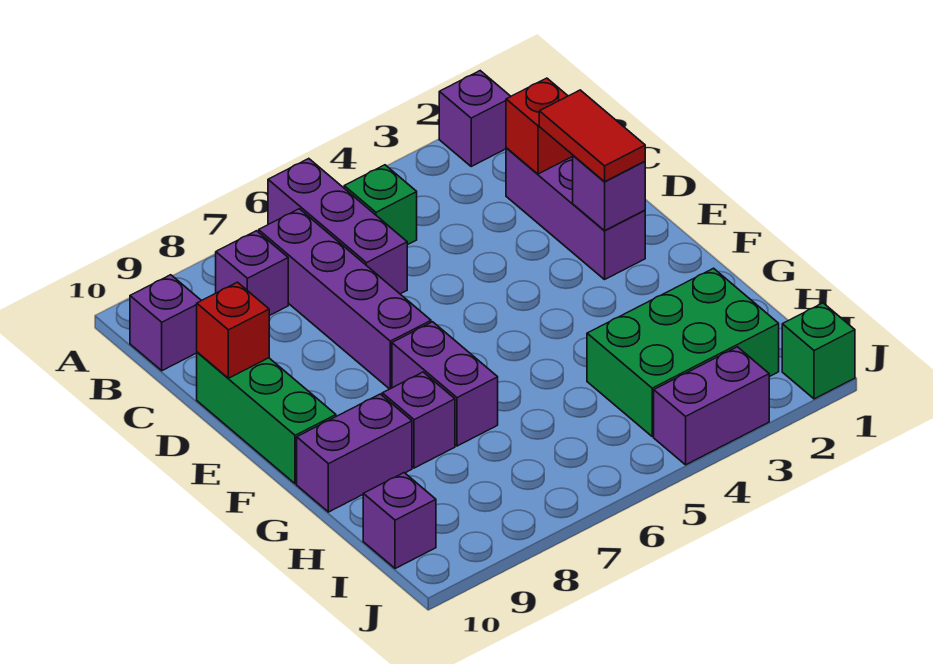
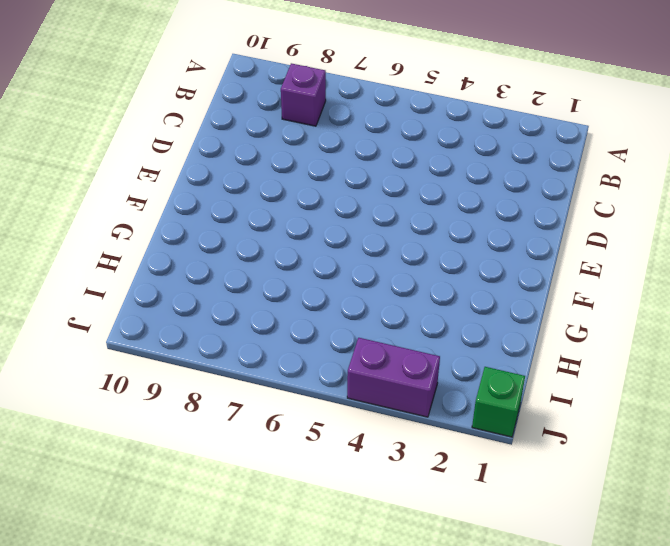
none -> purple brick A2 level 1
none -> purple brick A6:C6 level 1
none -> green brick B5 level 1

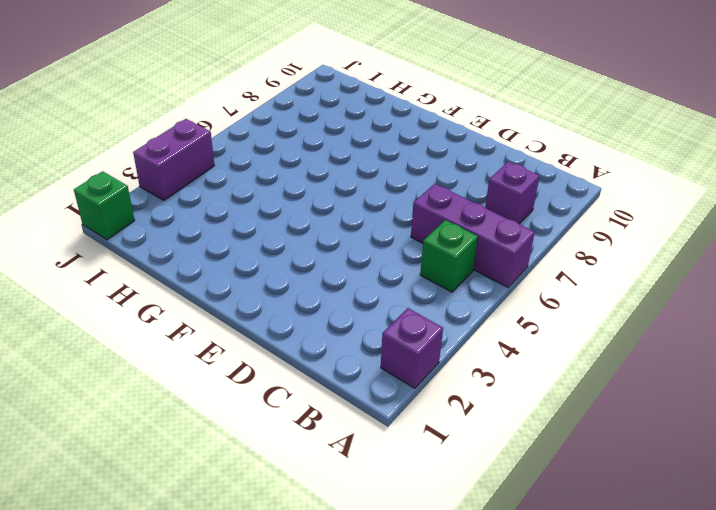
none -> purple brick B7:E7 level 1
none -> purple brick B10 level 1
none -> purple brick C2:E2 level 1

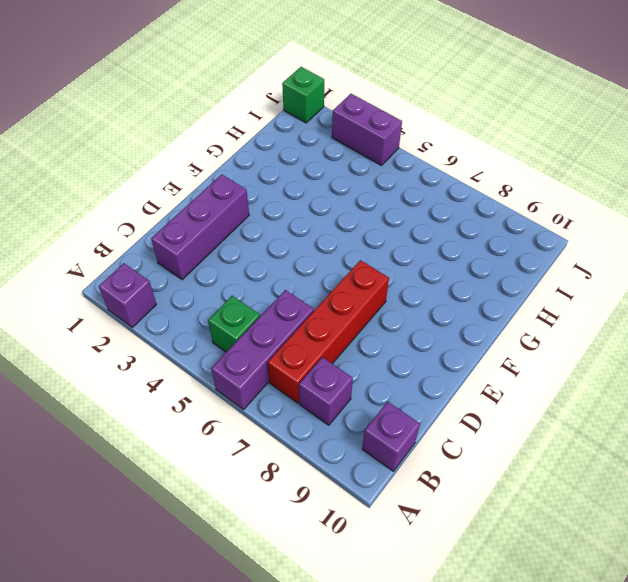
red brick B7:E7 level 1 -> purple brick B7:E7 level 1
none -> green brick D10:F10 level 1
none -> purple brick F7:G7 level 1
none -> purple brick G8 level 1

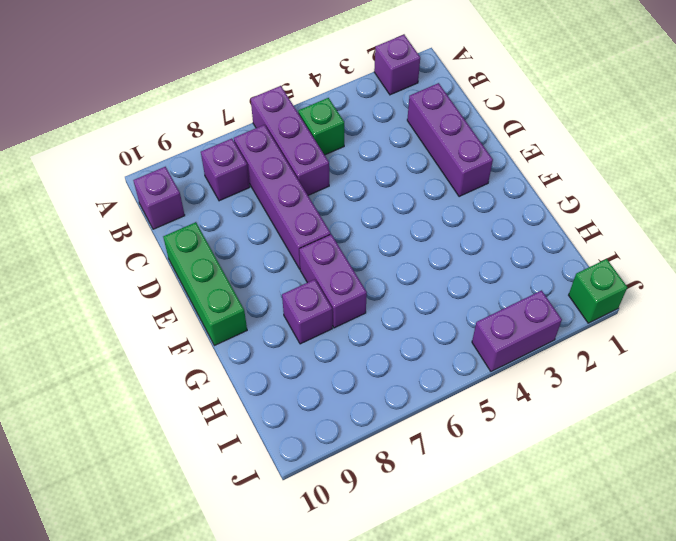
none -> purple brick G9:G10 level 1
none -> green brick H2:I4 level 1
none -> purple brick I10 level 1

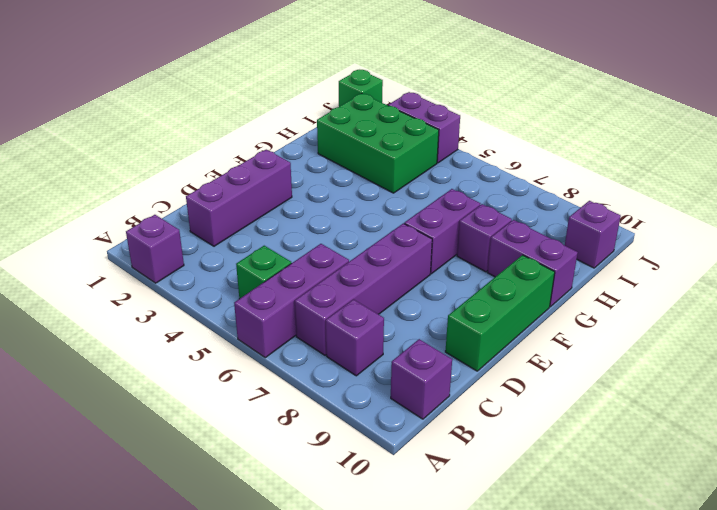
none -> red brick C2 level 2
none -> red brick D10 level 2
none -> purple brick E2 level 2

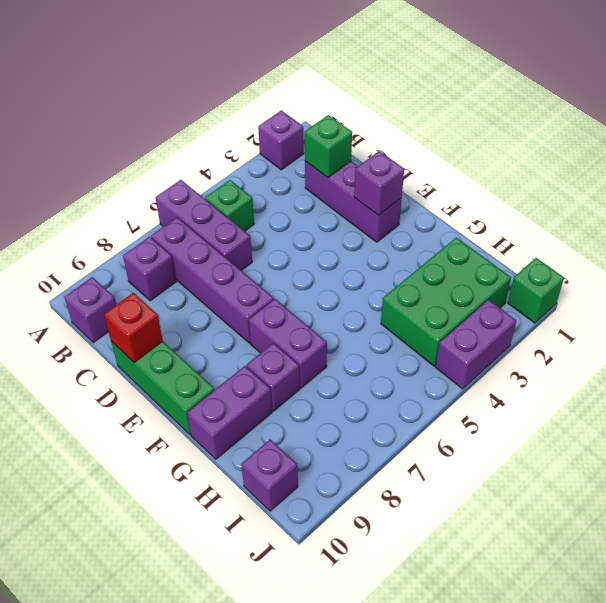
green brick C2 level 2 -> red brick C2 level 2
none -> red tile D2:E2 level 3

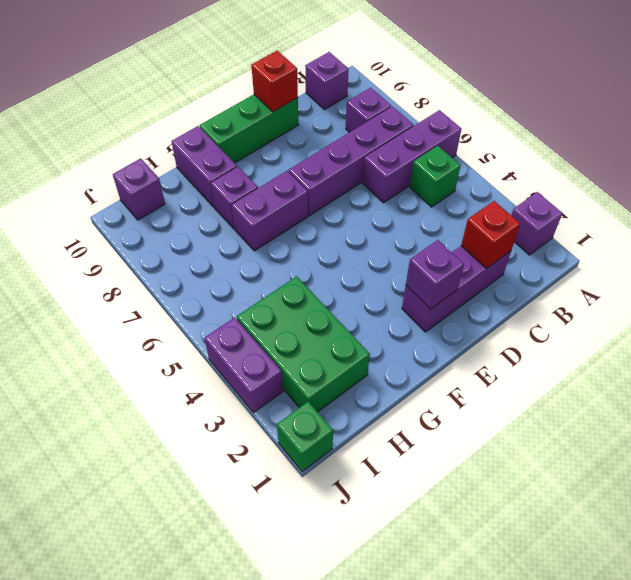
none -> red tile D2:E2 level 3

